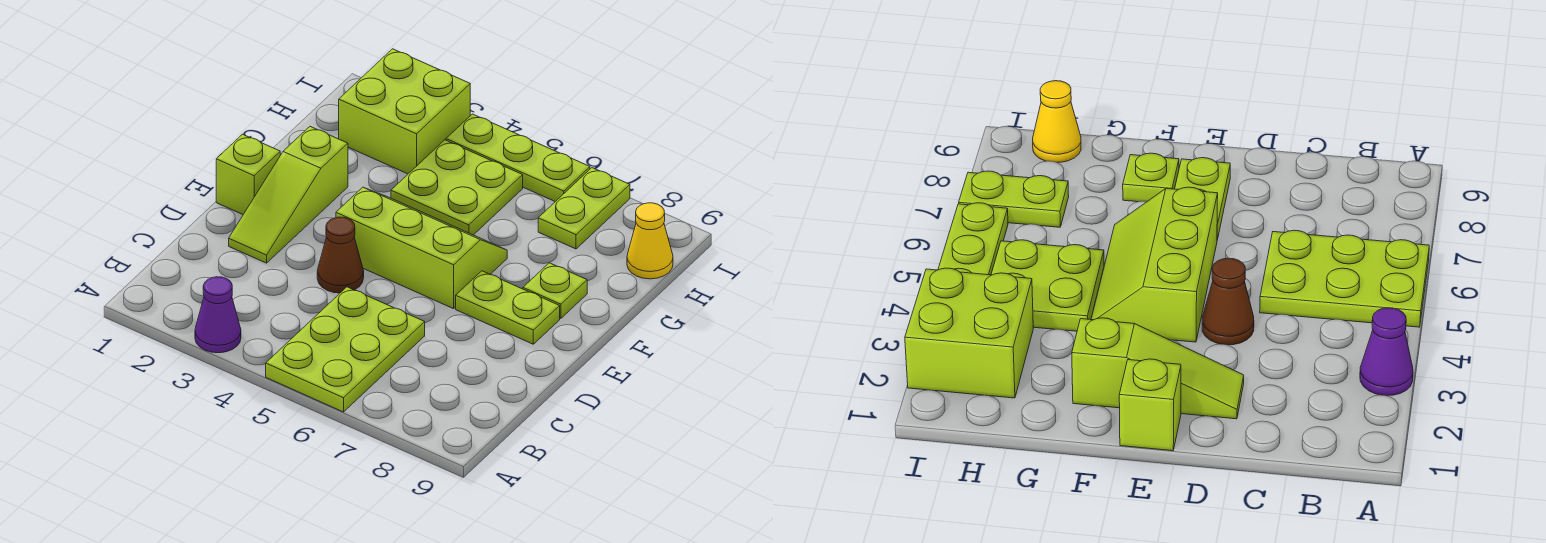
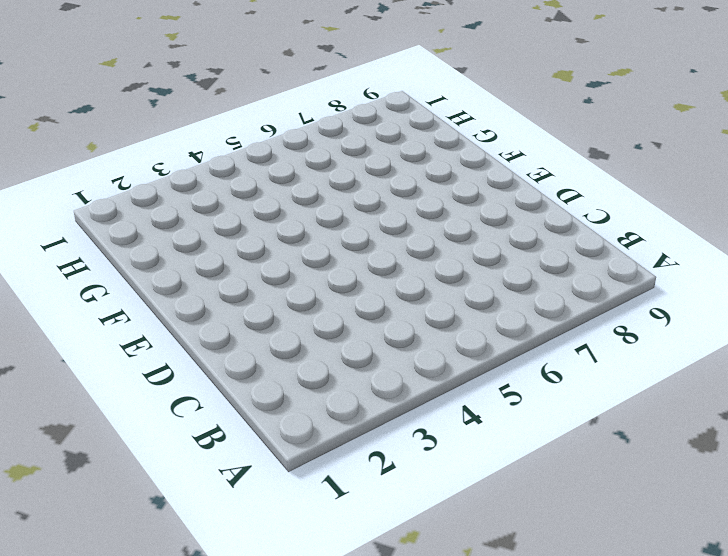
none -> purple cone A3 level 1
none -> lime plate A5:C6 level 1
none -> lime slope D2:F2 level 1 top F

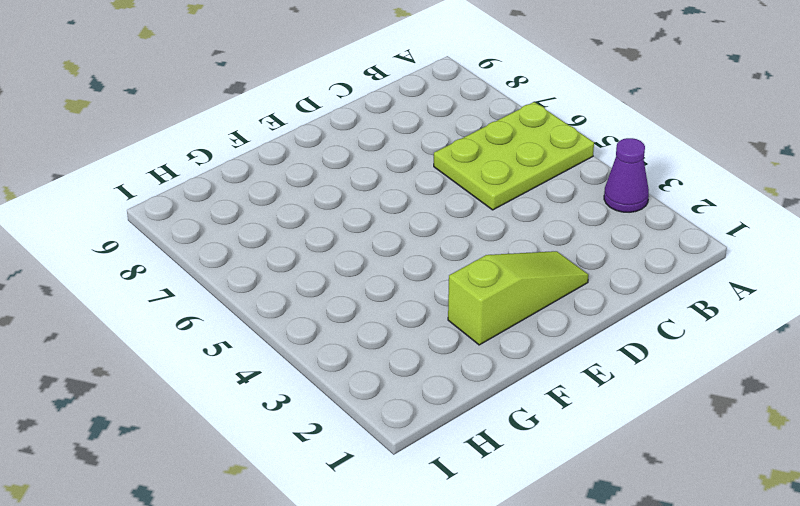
none -> brown cone D4 level 1
none -> lime brick E1 level 1
none -> lime slope E4:F6 level 1 top E

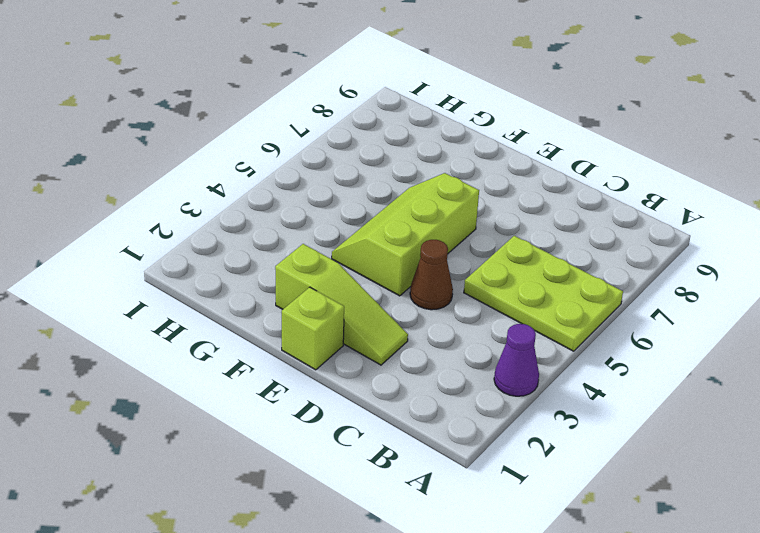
none -> lime plate E7:E8 level 1
none -> lime plate F8 level 1
none -> lime plate G4:H5 level 1

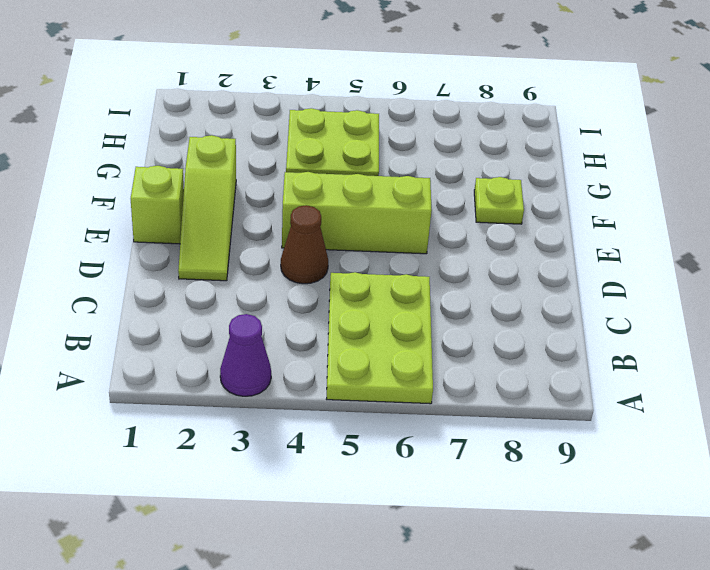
none -> lime plate E7:E8 level 1
none -> lime brick H2:I3 level 1
none -> lime plate H7:I7 level 1

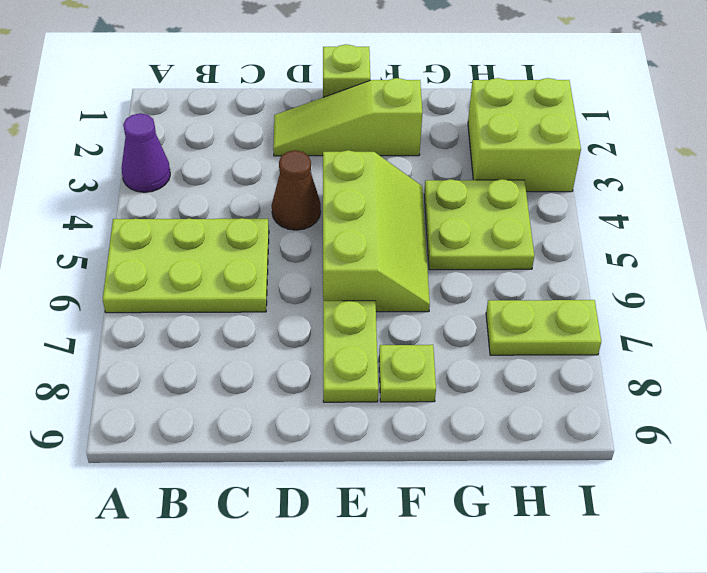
none -> yellow cone H9 level 1
none -> lime plate I4:I6 level 1

